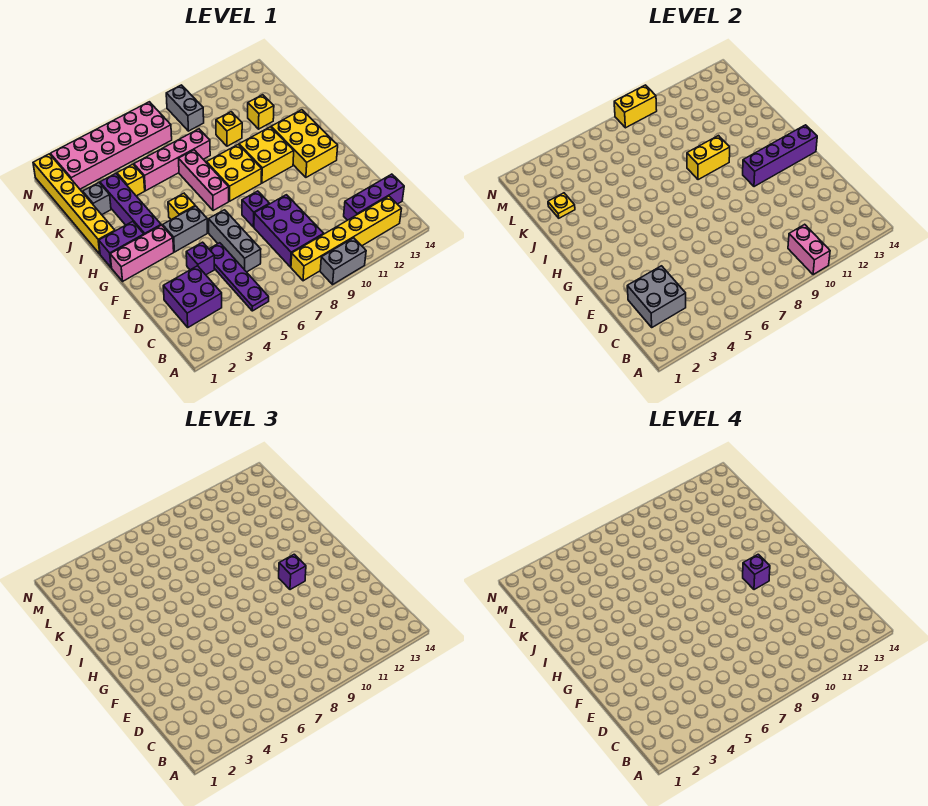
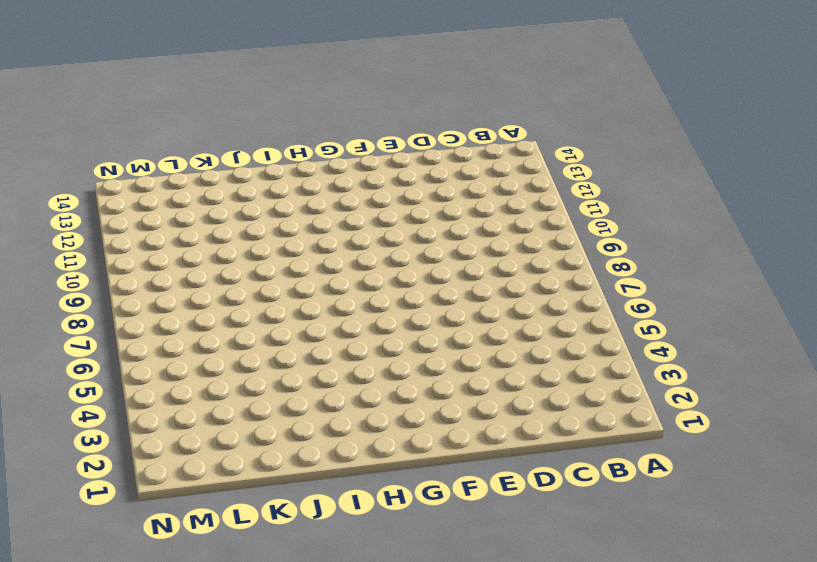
none -> grey brick A9:A10 level 1
none -> purple plate B5:E5 level 1
none -> yellow brick B8:B13 level 1
none -> purple brick C2:D3 level 1

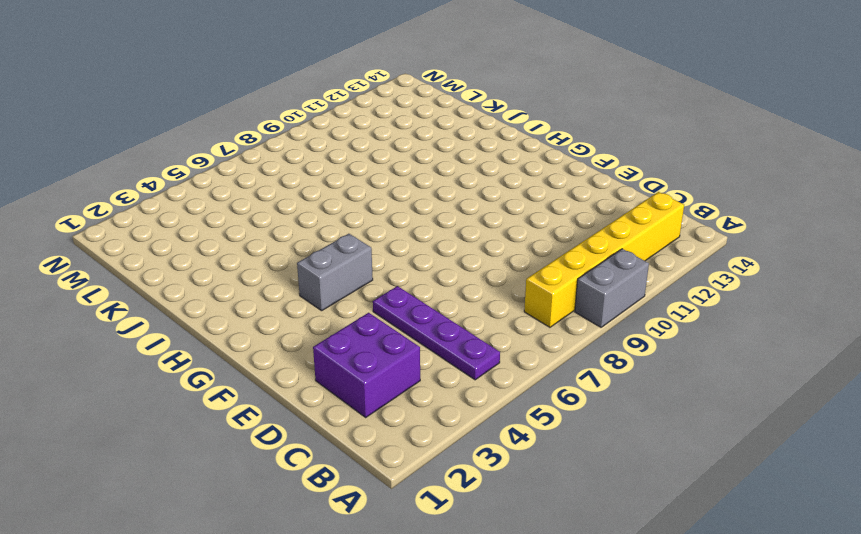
none -> purple brick C8:E9 level 1
none -> purple brick C12:C14 level 1
none -> grey brick D6:F6 level 1
none -> purple brick E4 level 1

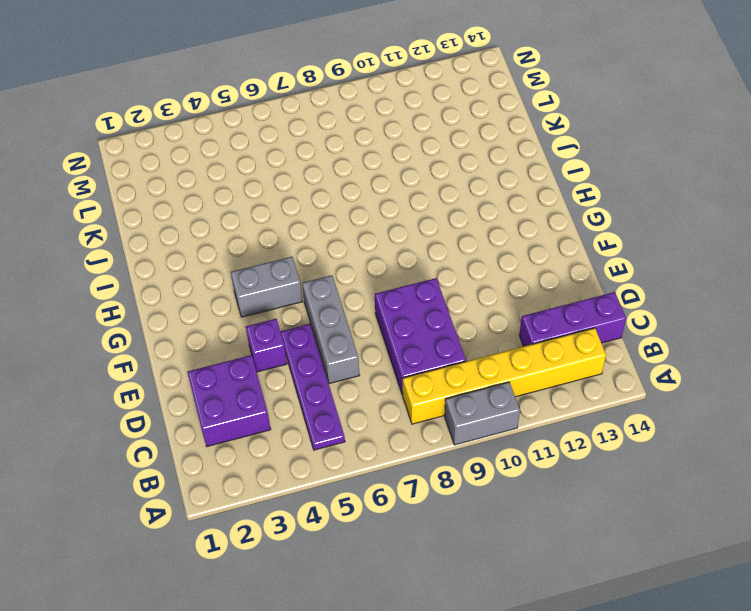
none -> purple brick F8 level 1
none -> pink brick G1:G3 level 1
none -> yellow brick G12:I13 level 1
none -> purple brick H1:H2 level 1

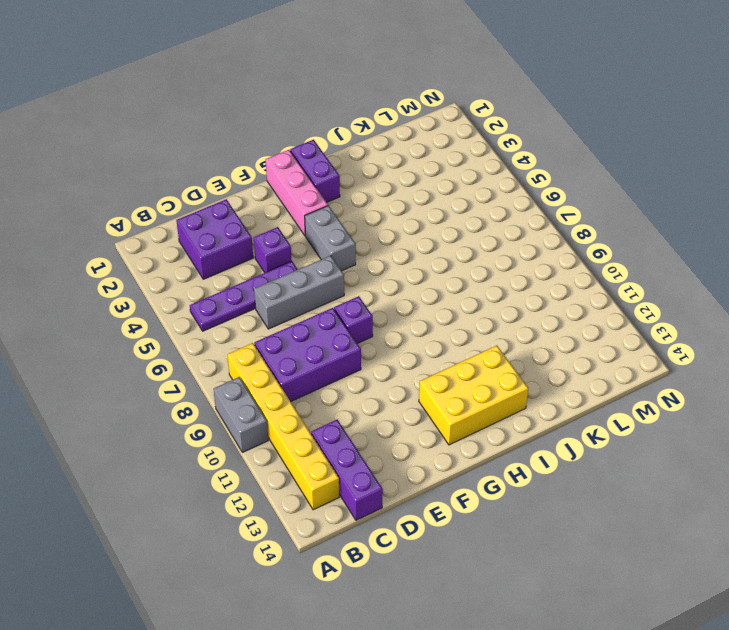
none -> purple brick H3:K3 level 1
none -> yellow brick H5 level 1
none -> pink brick H7:J7 level 1
none -> yellow brick H8:I9 level 1

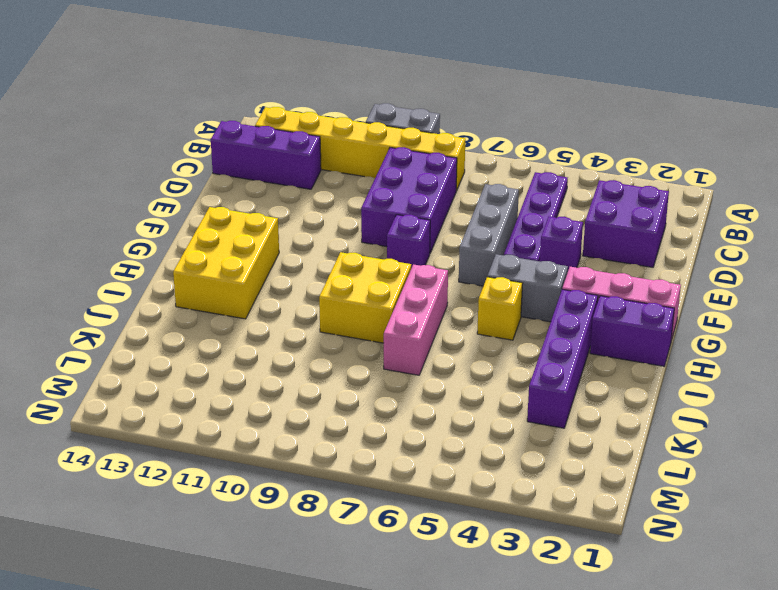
none -> yellow brick H10:I11 level 1
none -> yellow brick I1:N1 level 1
none -> grey brick K2 level 1
none -> yellow brick K4 level 1

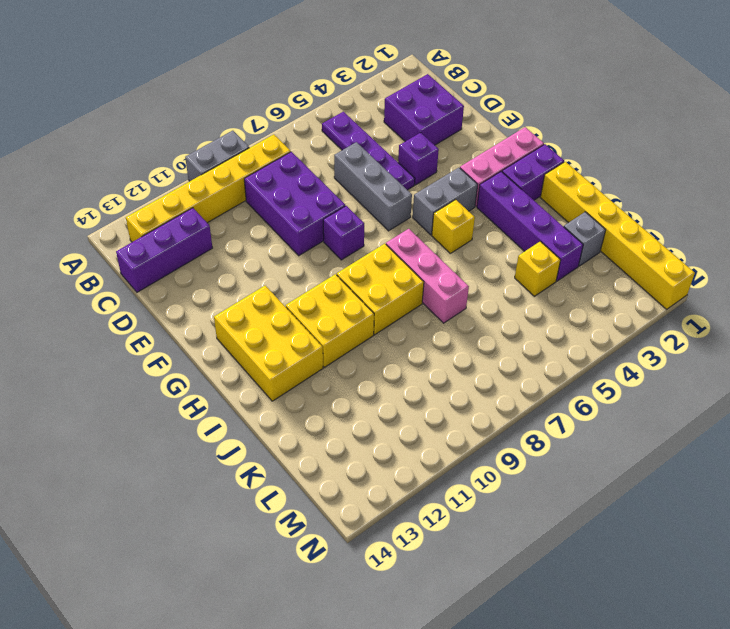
none -> pink brick K5:K8 level 1
none -> yellow brick K10 level 1
none -> yellow brick K12 level 1
none -> pink brick M2:N7 level 1

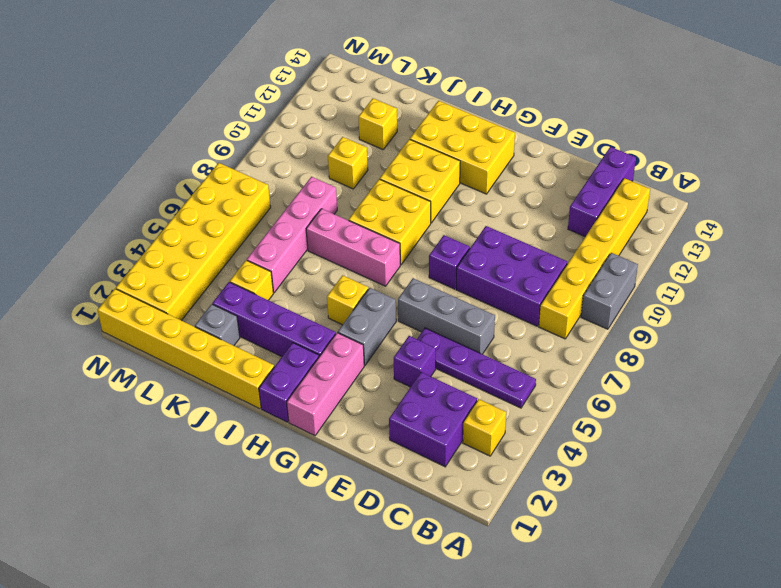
yellow brick B3 level 1 -> none
yellow brick M2:N7 level 1 -> pink brick M2:N7 level 1
none -> grey brick M9:N9 level 1
none -> pink brick A10:B10 level 2
none -> grey brick C2:D3 level 2
none -> purple brick G11:G14 level 2

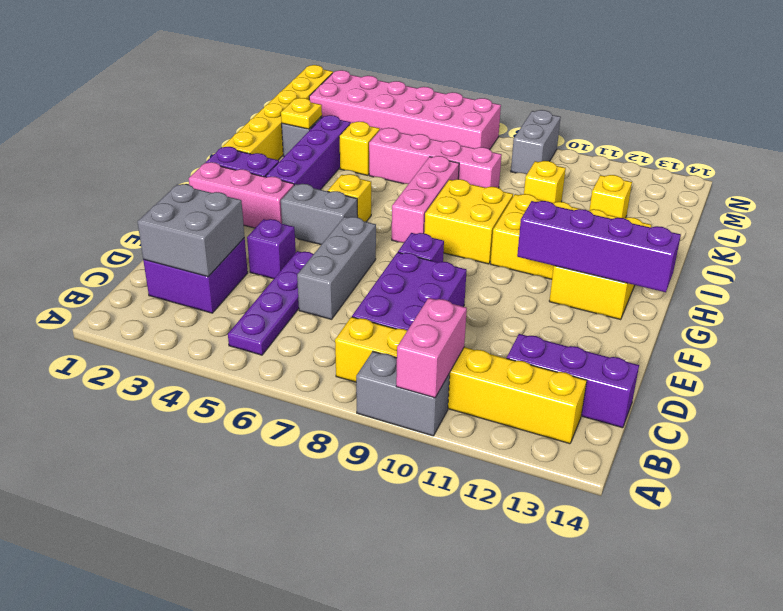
none -> yellow brick I9:I10 level 2
none -> yellow brick N8:N9 level 2
none -> purple brick G11 level 3
none -> purple brick G11 level 4

